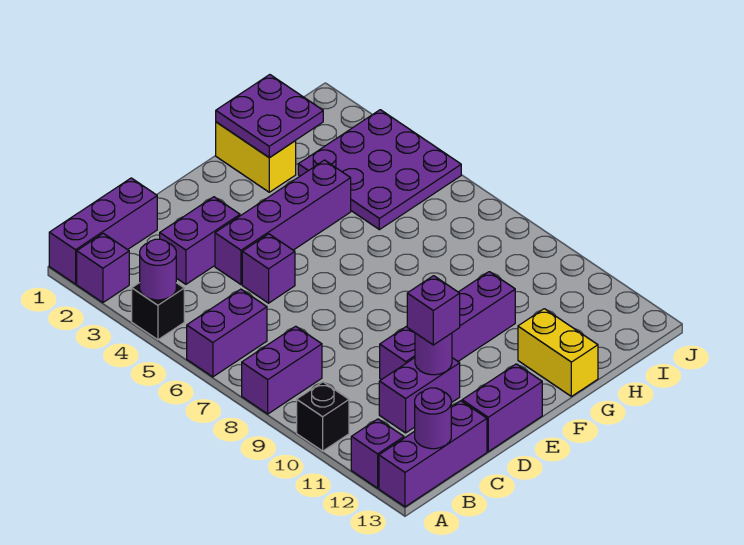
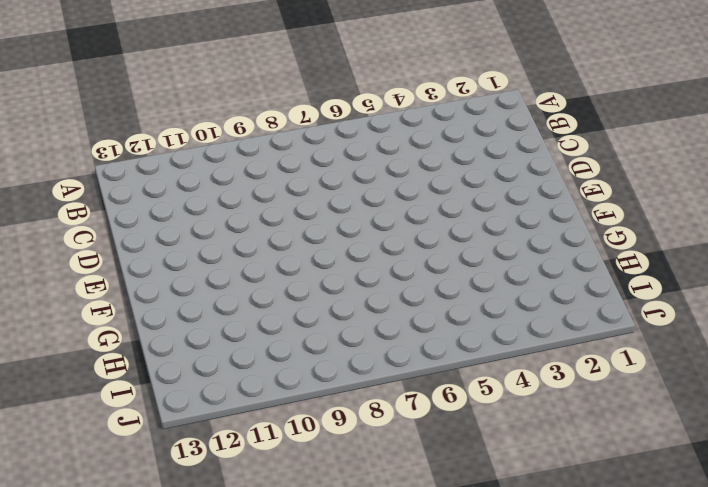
none -> purple brick A1:C1 level 1
none -> purple brick A2 level 1
none -> black brick A4 level 1

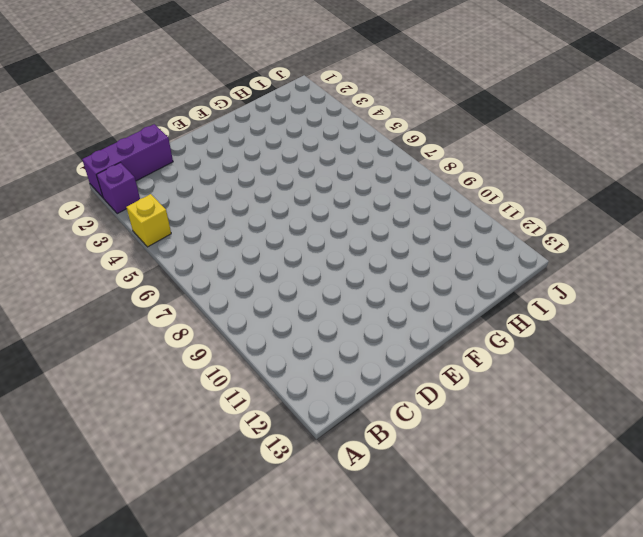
yellow brick A4 level 1 -> black brick A4 level 1
none -> purple brick A6:B6 level 1
none -> purple brick A8:B8 level 1
none -> black brick A10 level 1

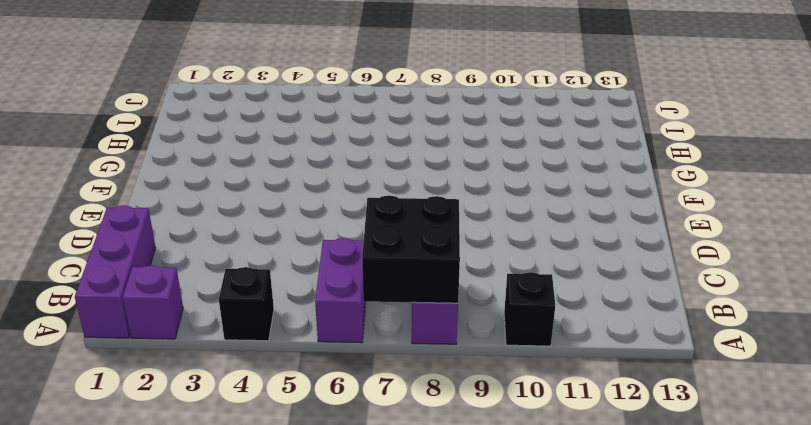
black brick A7:B8 level 2 -> none
none -> purple brick A12 level 1
none -> purple brick A13:C13 level 1
none -> purple brick C3:D3 level 1

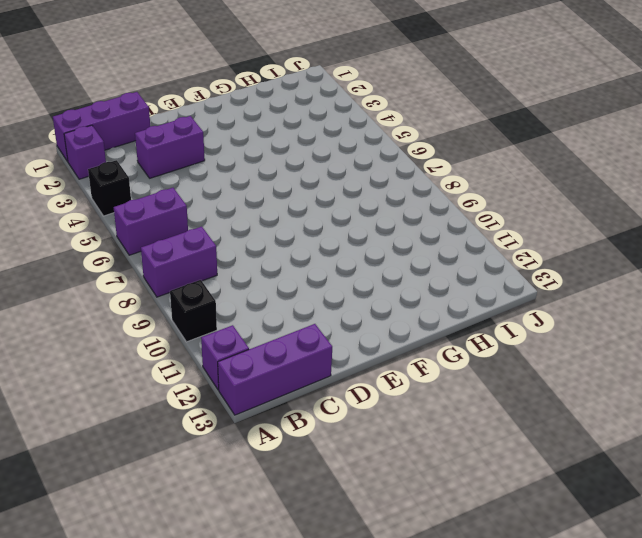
none -> purple brick C11:D11 level 1
none -> purple brick D4:G4 level 1
none -> purple brick D5 level 1

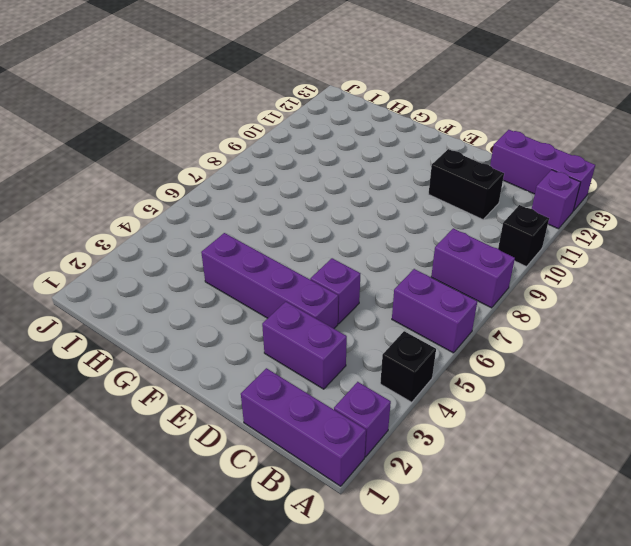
black brick C11:D11 level 1 -> purple brick C11:D11 level 1
none -> purple brick D10:G10 level 1
none -> purple brick D13:E13 level 1
none -> yellow brick G1:G2 level 1

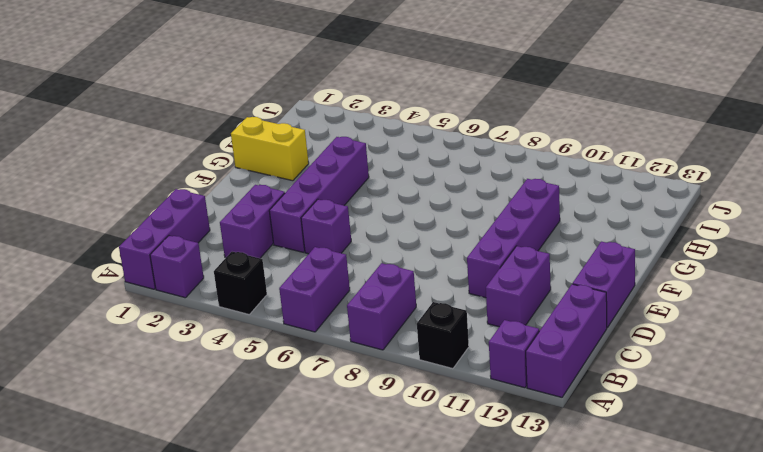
none -> yellow brick G12:G13 level 1
none -> purple plate H3:J5 level 1
none -> purple round brick A4 level 2

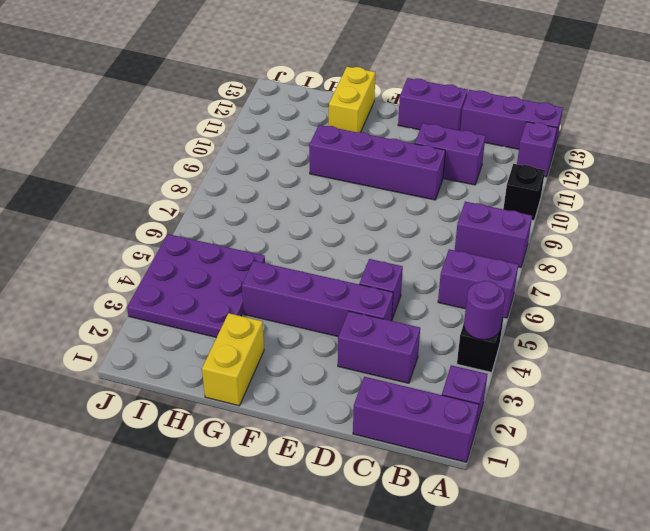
none -> purple round brick B13 level 2
none -> purple round brick D11 level 2
none -> purple plate G1:H2 level 2

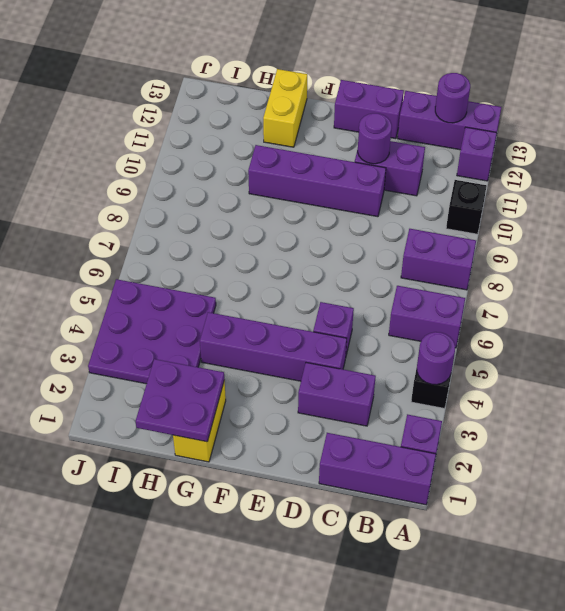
none -> purple brick D11 level 3

